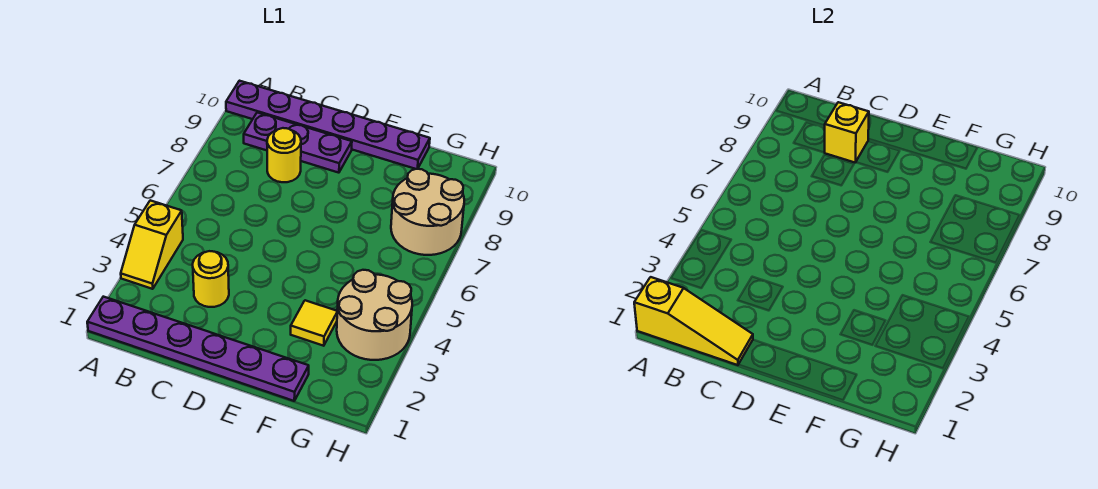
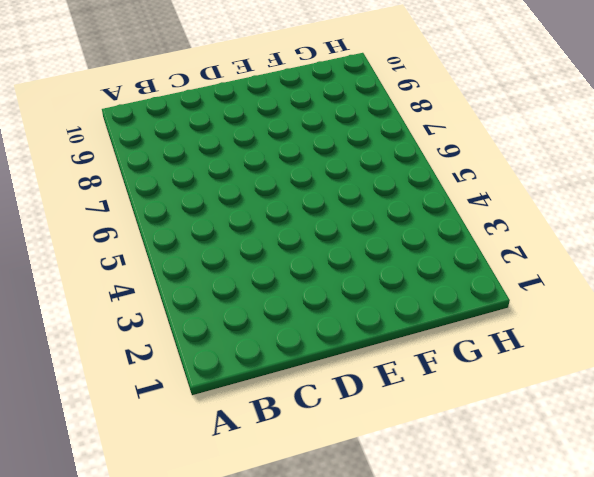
none -> purple plate A1:F1 level 1
none -> yellow slope A3:A4 level 1 top 4

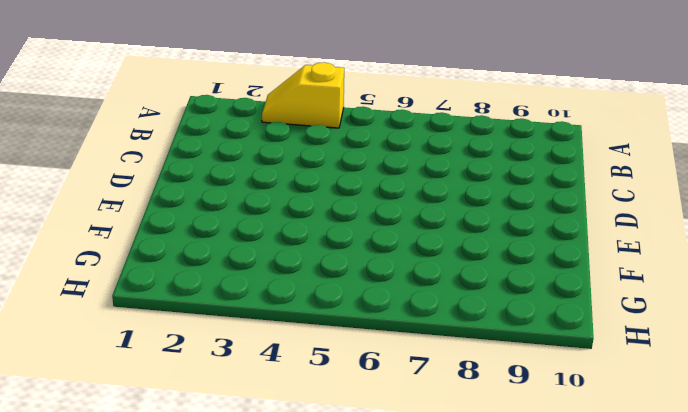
none -> purple plate A1:F1 level 1
none -> purple plate A10:F10 level 1

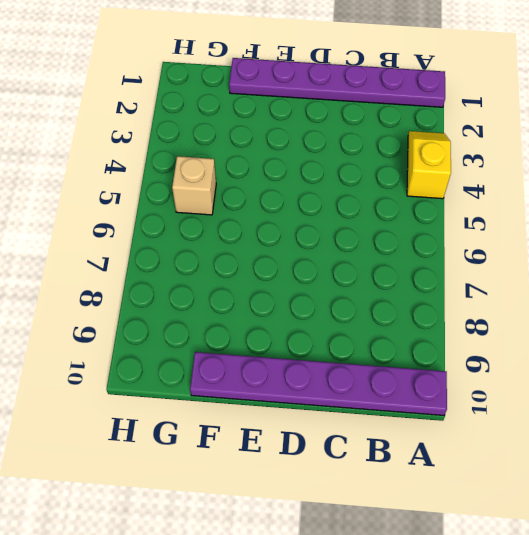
tan brick G5 level 1 -> none
none -> purple plate B9:D9 level 1
none -> yellow round brick C3 level 1

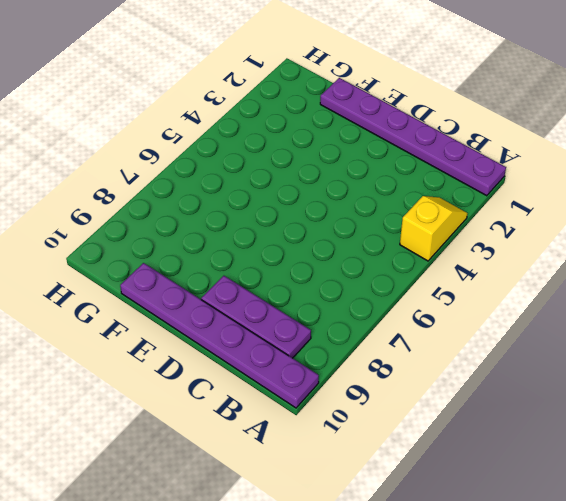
none -> yellow round brick C3 level 1
none -> yellow round brick C8 level 1

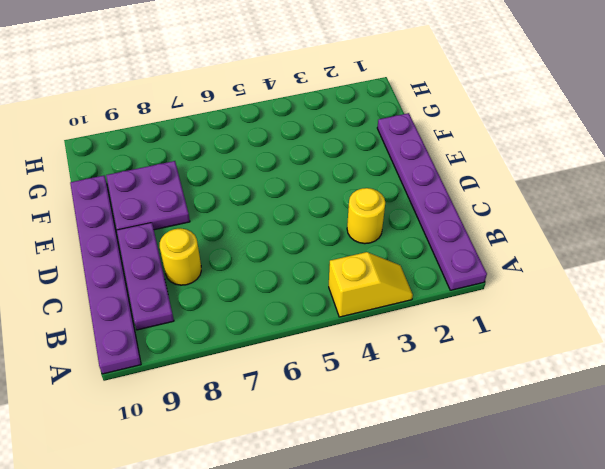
purple plate E8:F9 level 1 -> none
none -> yellow tile F3 level 1
none -> tan round brick G3:H4 level 1

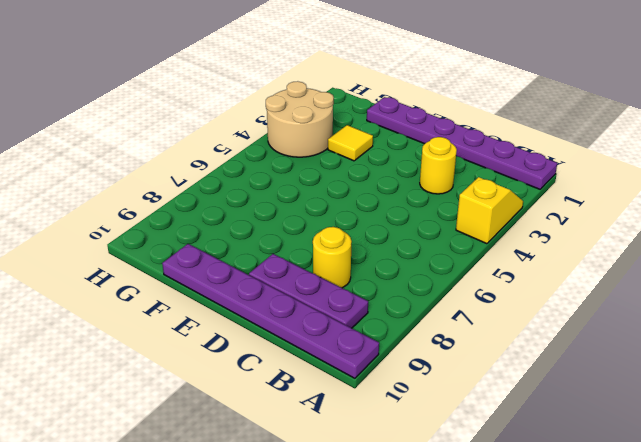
none -> tan round brick G7:H8 level 1
none -> yellow slope A1:C1 level 2 top A

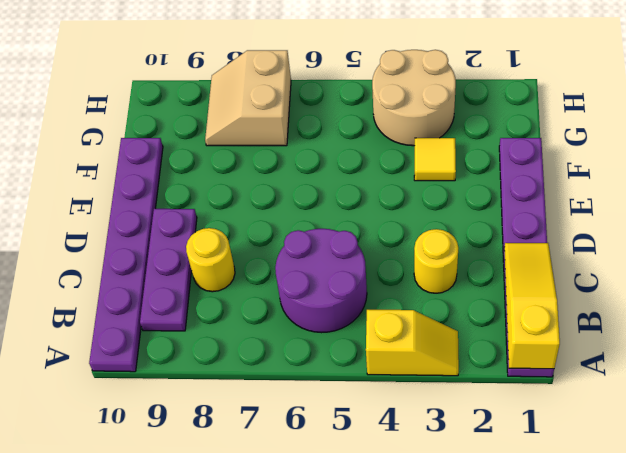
purple round brick B5:C6 level 1 -> none
tan slope G7:H8 level 1 top 7 -> tan round brick G7:H8 level 1
none -> yellow brick C9 level 2

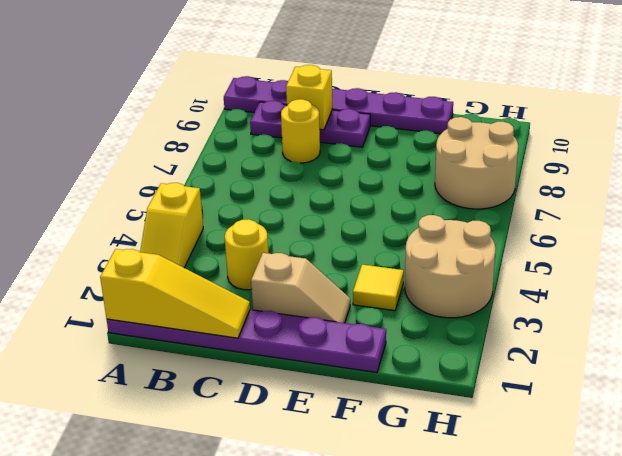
tan slope D2:E2 level 1 top D -> none

